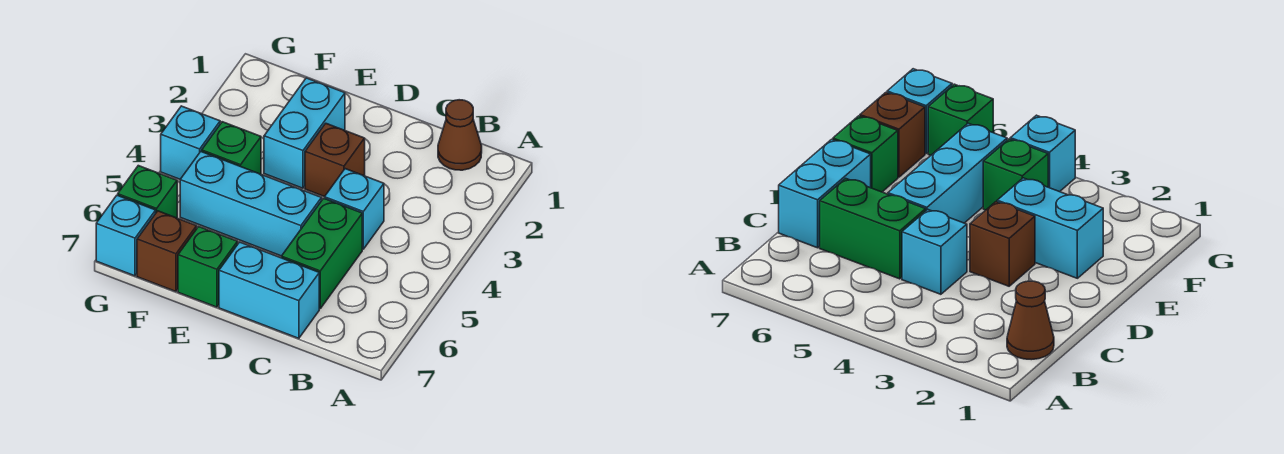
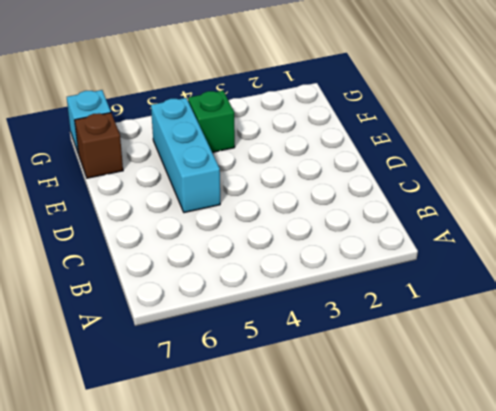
none -> brown cone B1 level 1
none -> cyan brick C4 level 1
none -> green brick C5:C6 level 1

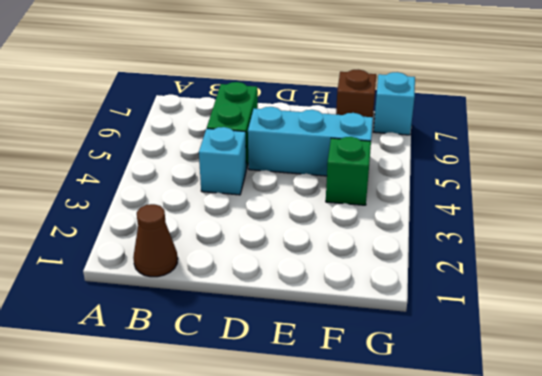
none -> cyan brick C7:D7 level 1
none -> brown brick D3 level 1
none -> cyan brick E2:E3 level 1

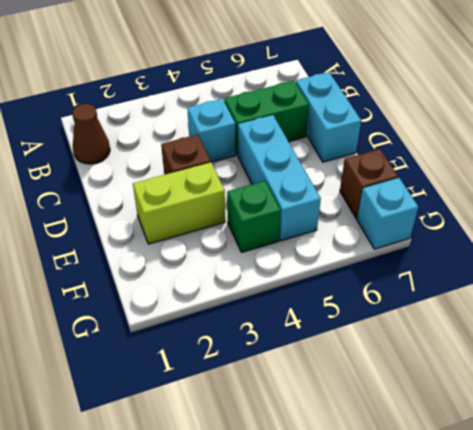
lime brick E2:E3 level 1 -> cyan brick E2:E3 level 1
none -> green brick E7 level 1
none -> cyan brick G4 level 1
none -> green brick G6 level 1

